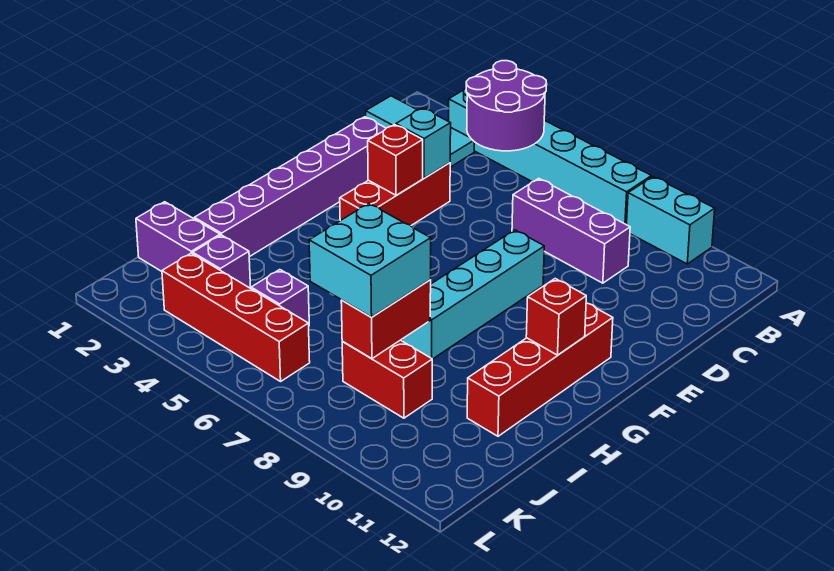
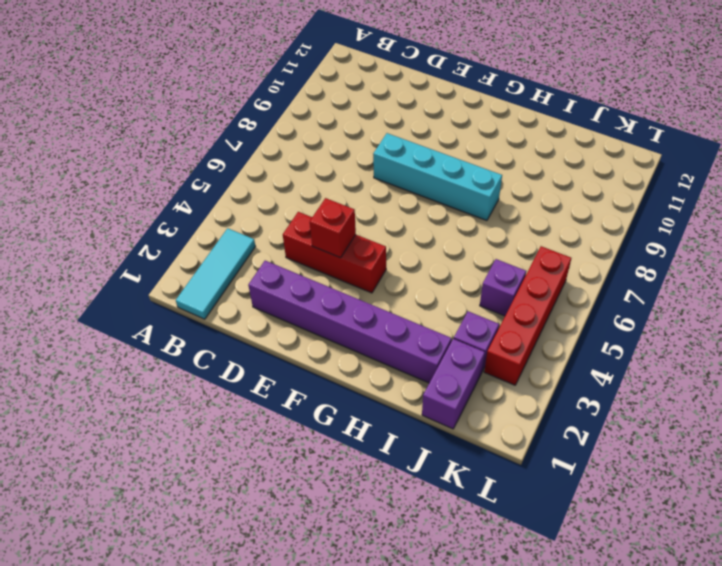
none -> cyan brick A3:A8 level 1
none -> cyan brick A9:A10 level 1
none -> purple brick C7:C9 level 1

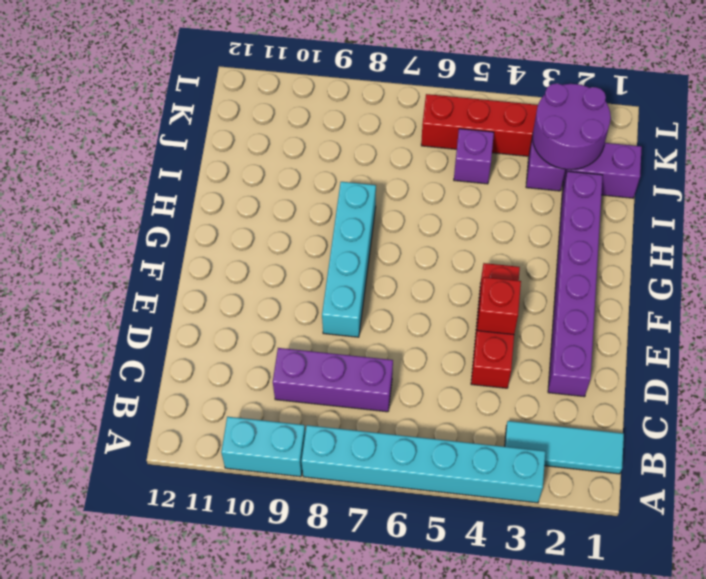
purple round brick J2:K3 level 2 -> purple round brick A4:B5 level 2
none -> red brick F11:I11 level 1
none -> red brick J8:J9 level 1
none -> cyan brick D4 level 2

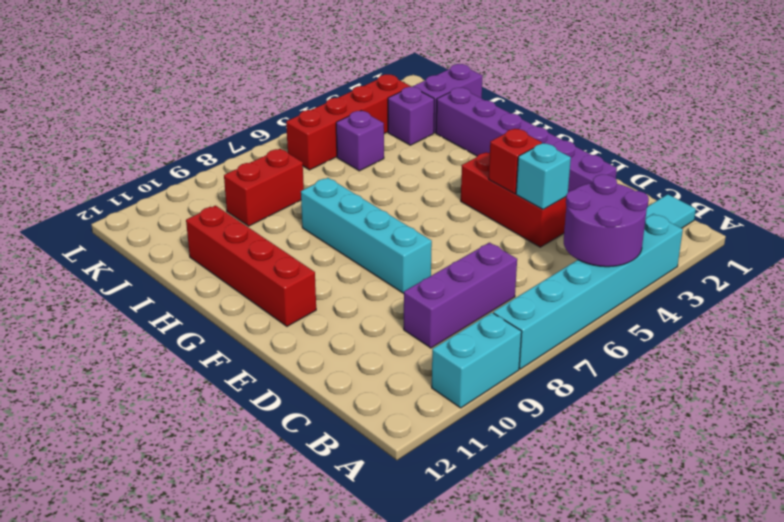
none -> red brick G11 level 2
none -> red brick I8:J8 level 2
none -> cyan brick I7:J8 level 3

